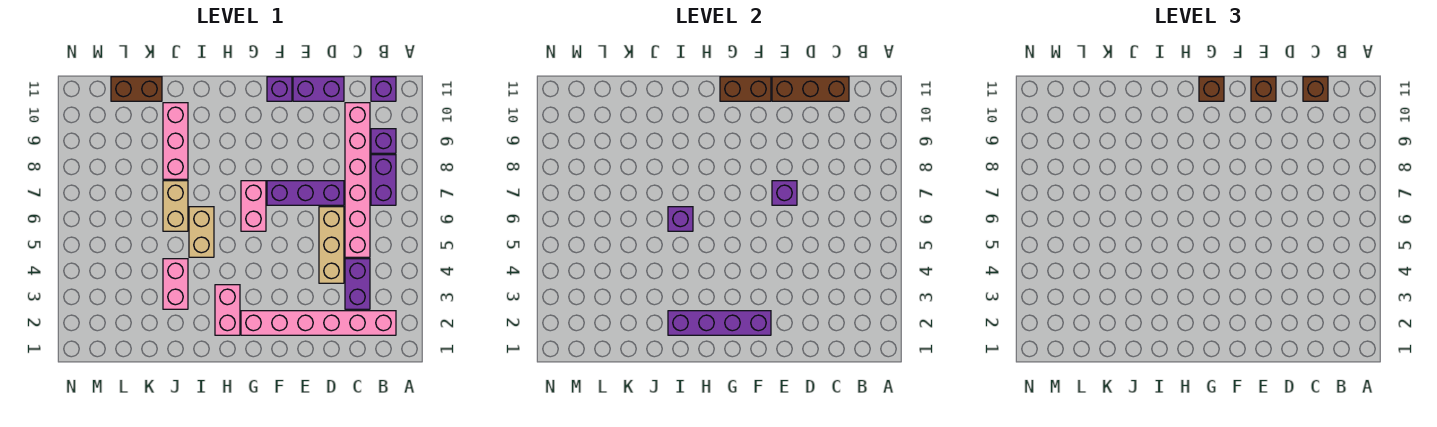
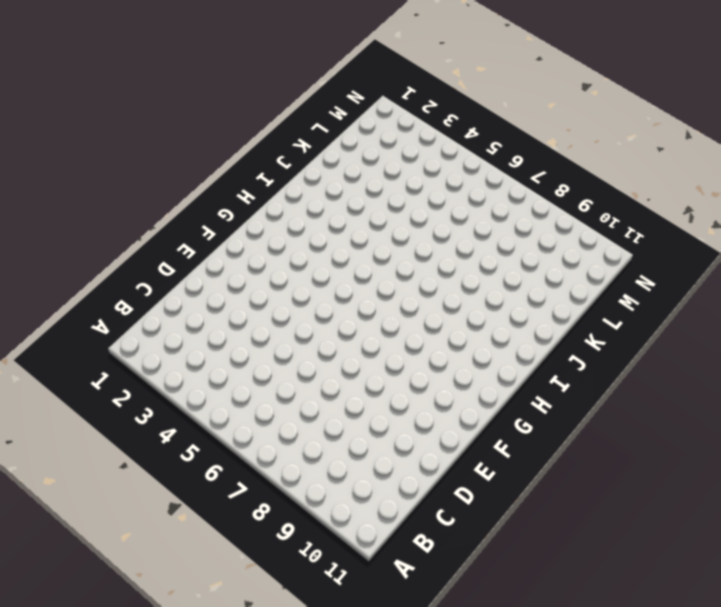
none -> pink brick B2:G2 level 1
none -> purple brick B7:B8 level 1
none -> purple brick B9 level 1

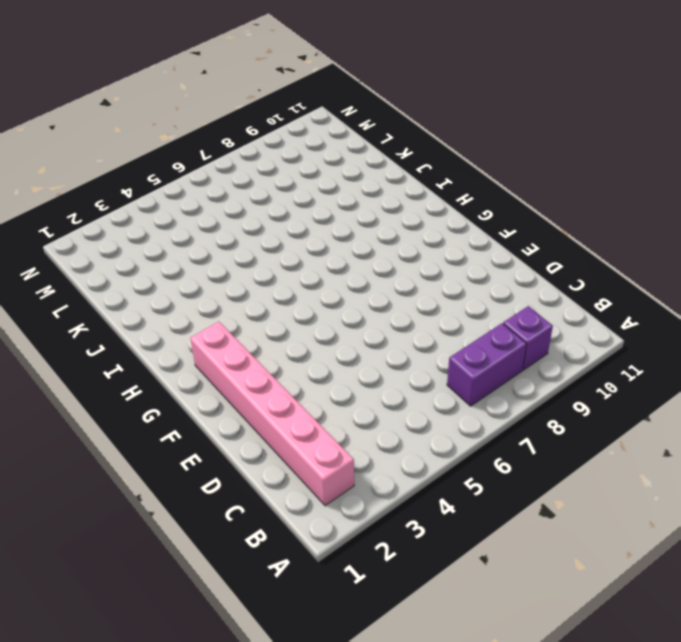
none -> purple brick B11 level 1
none -> purple brick C3:C4 level 1
none -> pink brick C5:C10 level 1

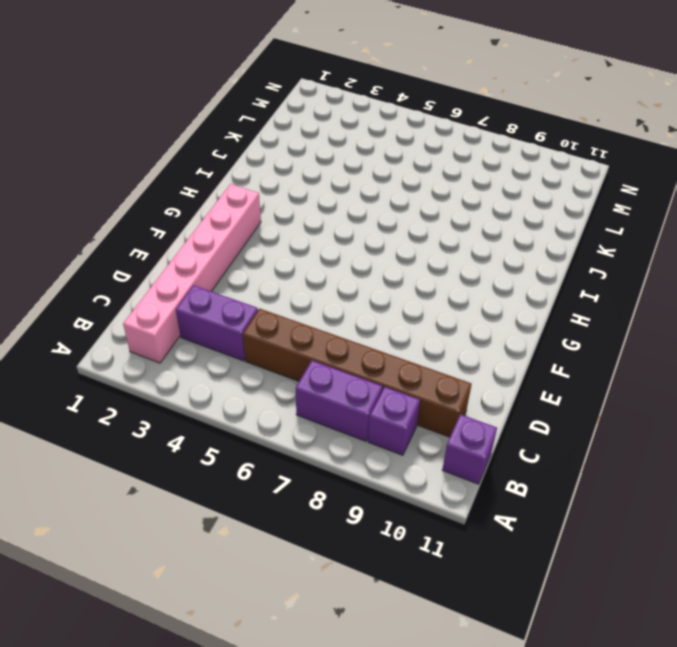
brown brick C5:C10 level 1 -> pink brick C5:C10 level 1
none -> tan brick D4:D6 level 1
none -> purple brick D7:F7 level 1
none -> purple brick D11:E11 level 1

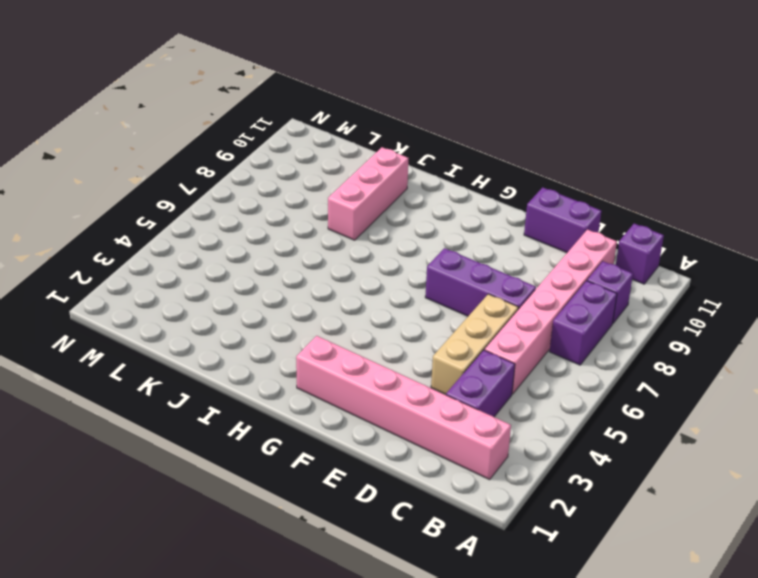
none -> purple brick F11 level 1
none -> pink brick G6:G7 level 1
none -> pink brick H2:H3 level 1

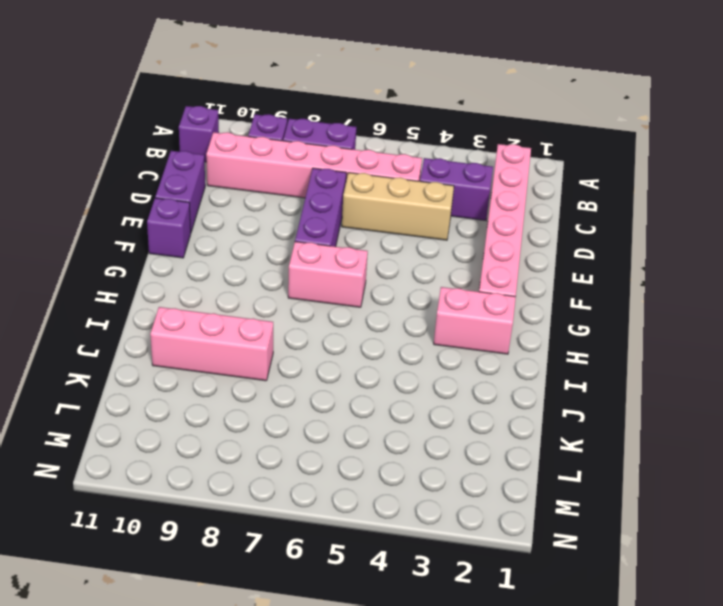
none -> tan brick I5:I6 level 1
none -> pink brick J3:J4 level 1
none -> tan brick J6:J7 level 1

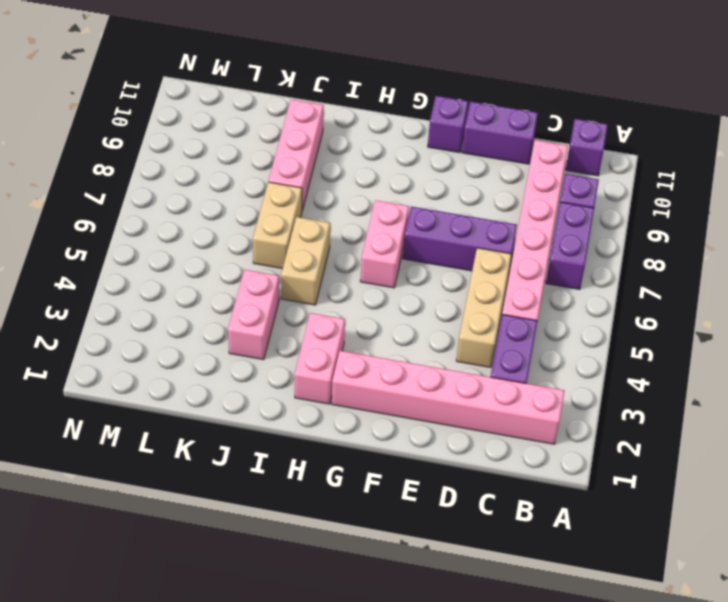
none -> brown brick K11:L11 level 1
none -> brown brick C11:E11 level 2
none -> purple brick E7 level 2

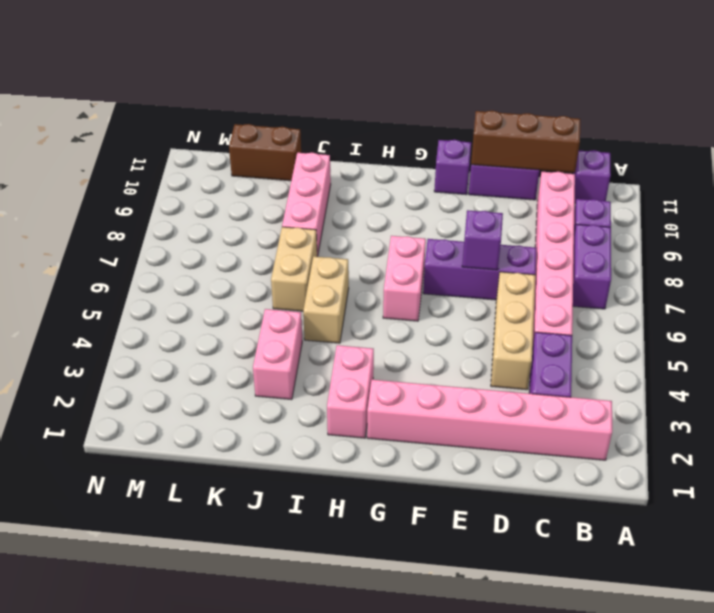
none -> purple brick F2:I2 level 2
none -> brown brick F11:G11 level 2
none -> purple brick I6 level 2

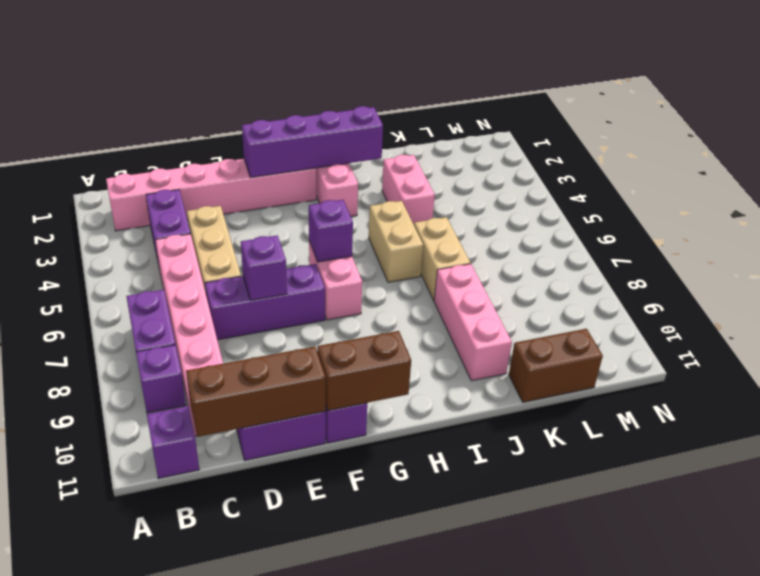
purple brick G6 level 2 -> purple brick I6 level 2
none -> brown brick C11 level 3
none -> brown brick E11 level 3
none -> brown brick G11 level 3

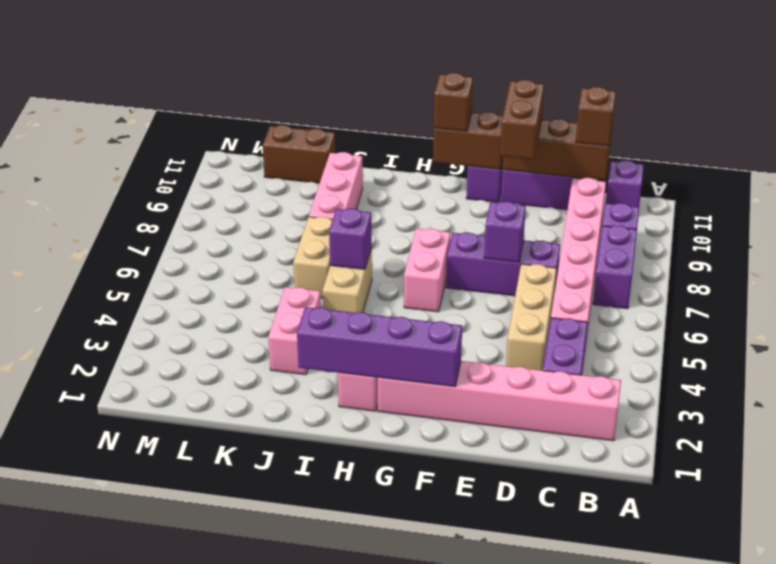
brown brick E10:E11 level 3 -> brown brick E11 level 3

